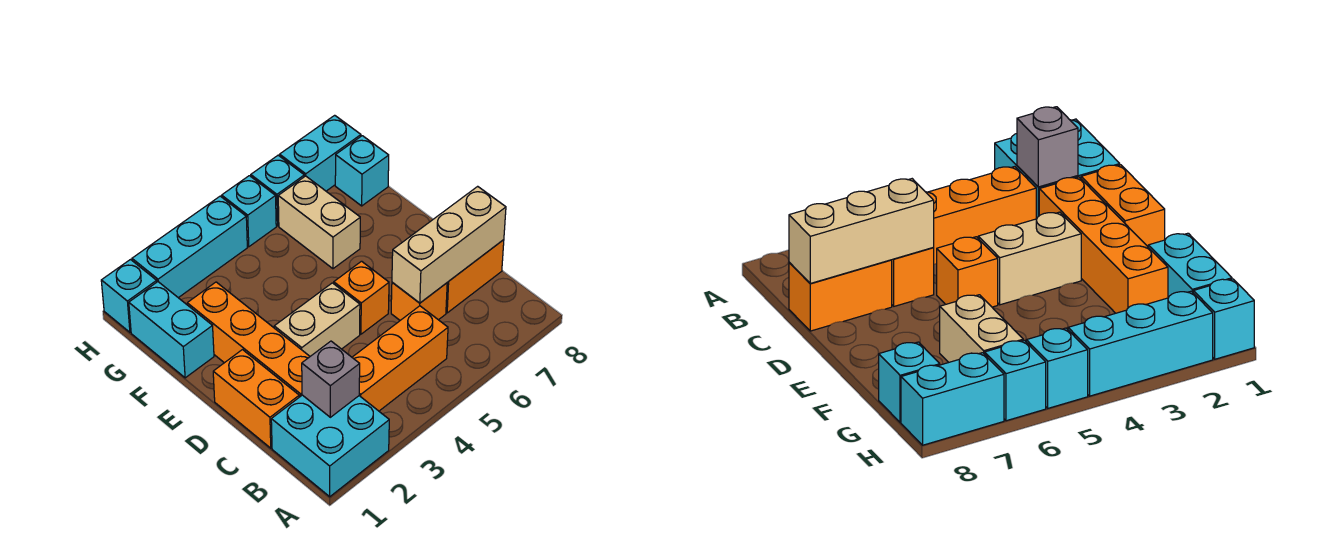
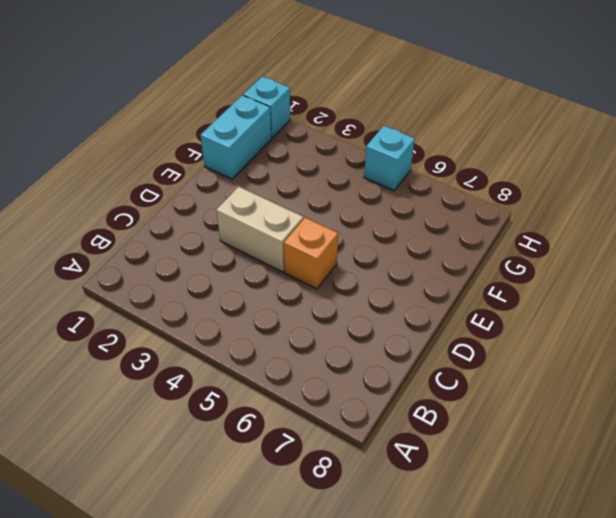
none -> cyan brick A1:B2 level 1
none -> orange brick B3:B5 level 1
none -> orange brick C1:D1 level 1

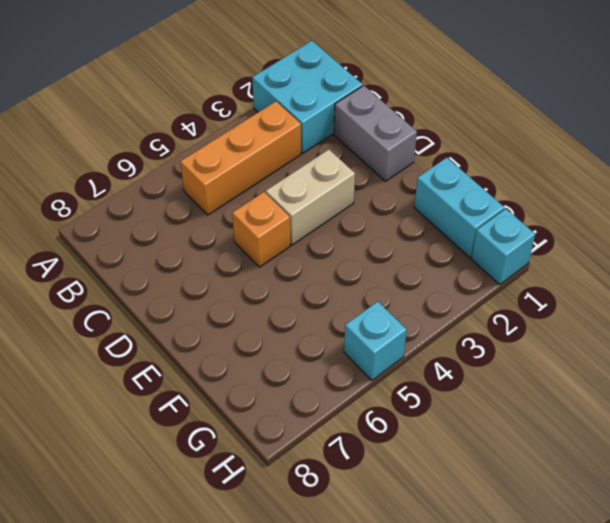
grey brick C1:D1 level 1 -> orange brick C1:D1 level 1
none -> orange brick C2:F2 level 1
none -> orange brick C6 level 1
none -> orange brick C7:C8 level 1

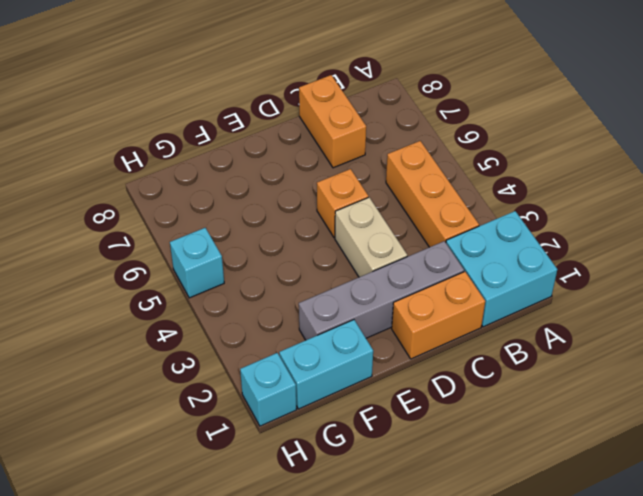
grey brick C2:F2 level 1 -> orange brick C2:F2 level 1
none -> orange brick C6 level 1
none -> tan brick F6:G6 level 1
none -> cyan brick G8 level 1

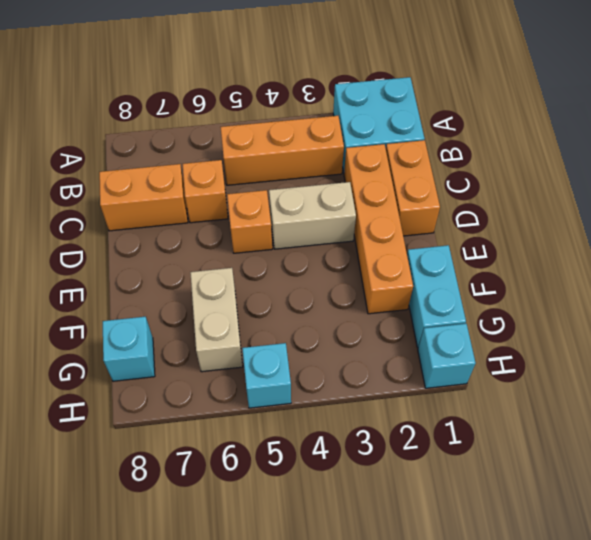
none -> cyan brick H2:H4 level 1
none -> cyan brick H6 level 1
none -> cyan brick H7:H8 level 1

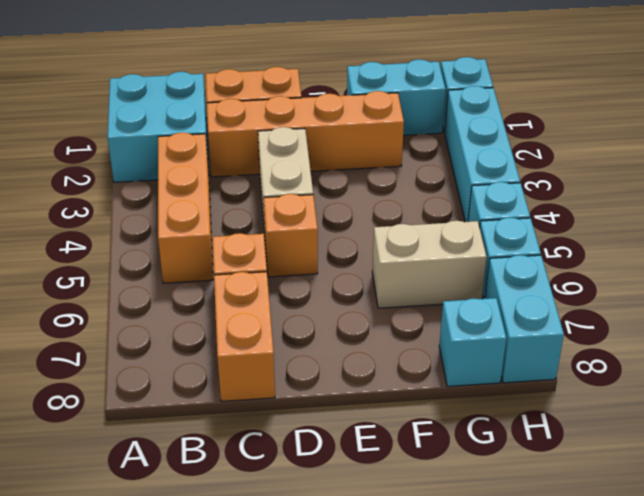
none -> grey brick B2 level 2
none -> tan brick C6:C8 level 2

